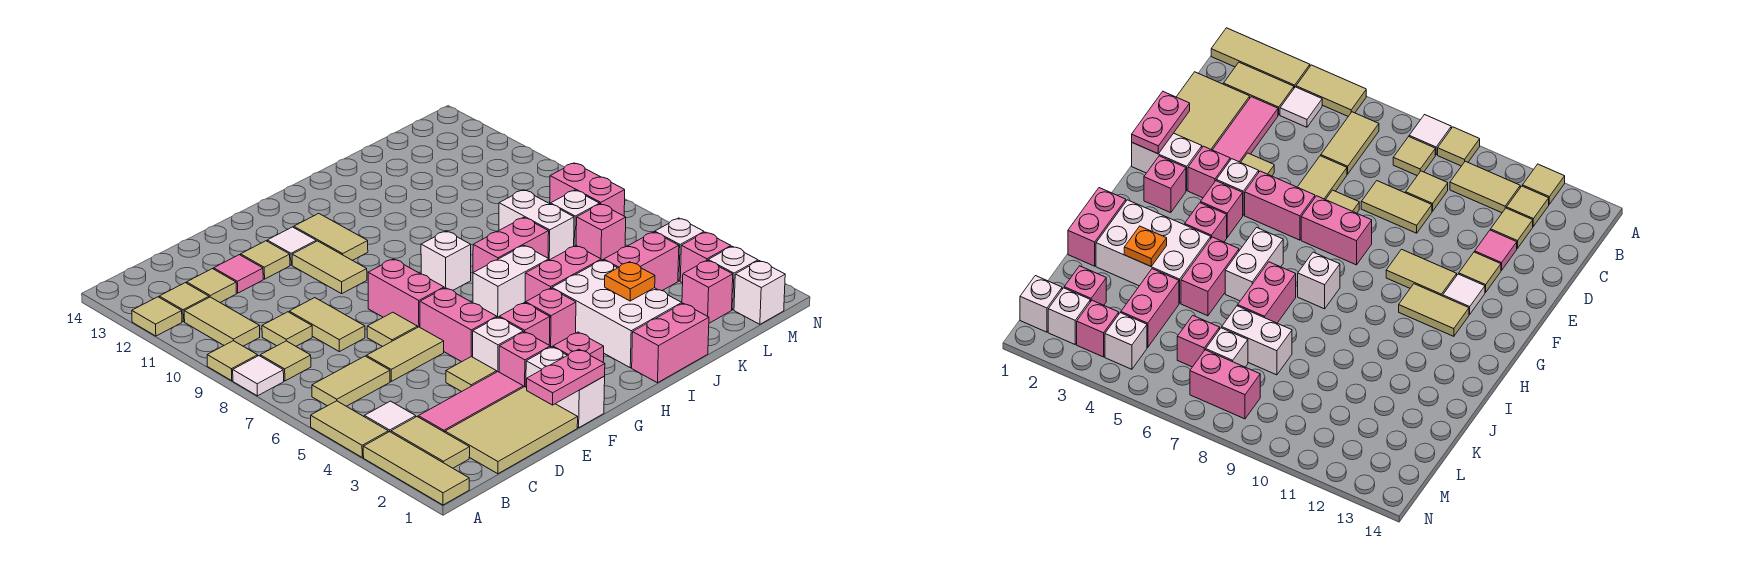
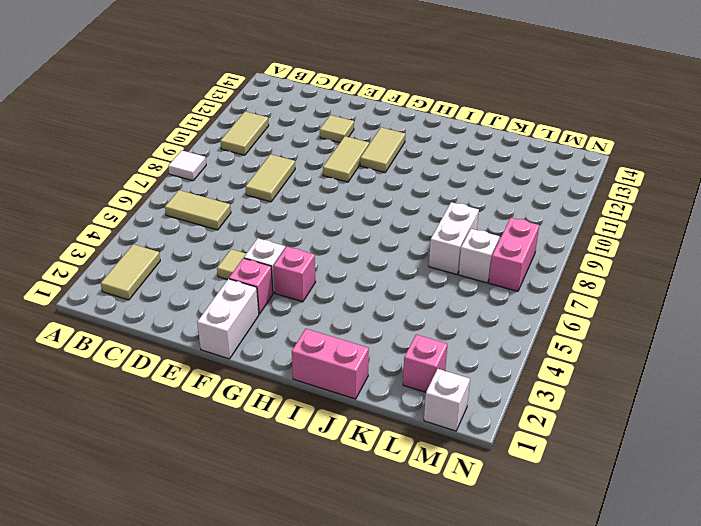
none -> tan tile A1:A3 level 1
none -> tan tile A4:A5 level 1
none -> tan tile A9 level 1
none -> tan tile A12 level 1

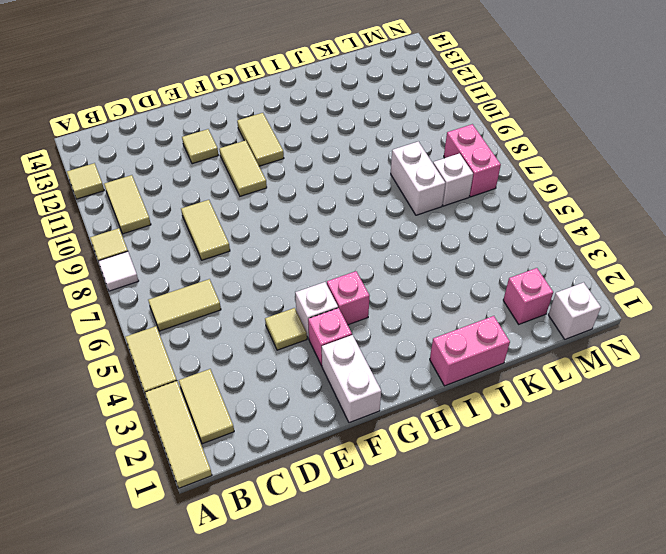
none -> white tile B4 level 1
none -> tan tile B8 level 1
none -> tan tile B12 level 1
none -> tan tile C1:E2 level 1

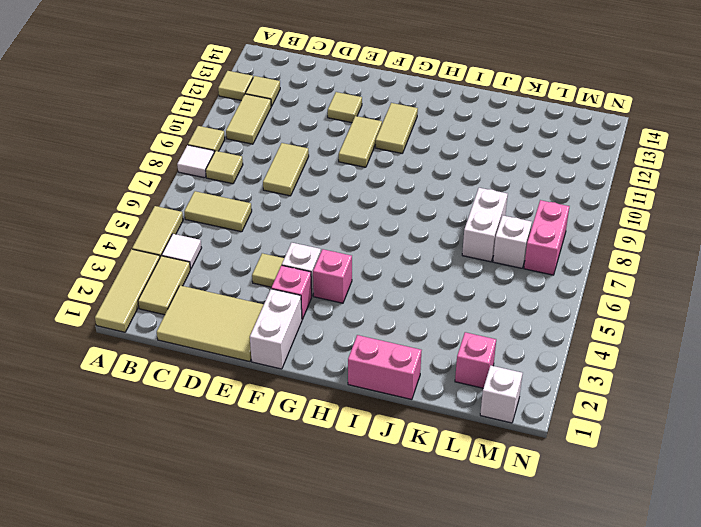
none -> pink tile C3:E3 level 1
none -> tan tile C9 level 1
none -> tan tile C12 level 1
none -> tan tile D6:E6 level 1

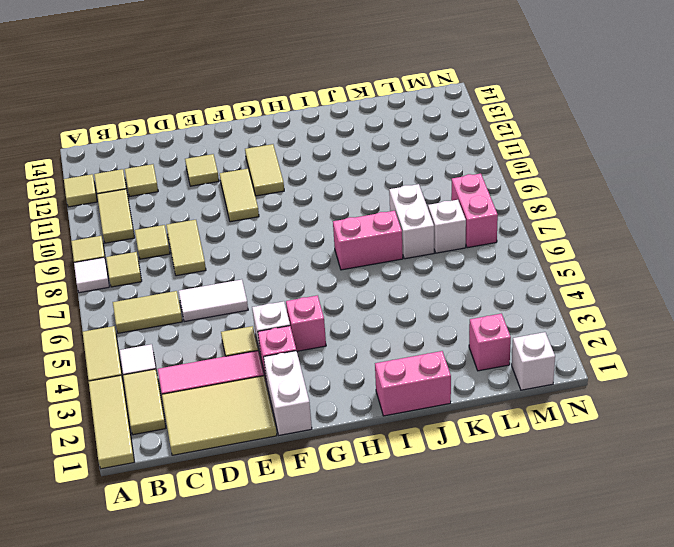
white tile D6:E6 level 1 -> tan tile D6:E6 level 1
none -> pink tile D12 level 1
none -> tan tile E7 level 1
none -> pink brick F5:F6 level 1
none -> pink brick F7:F8 level 1

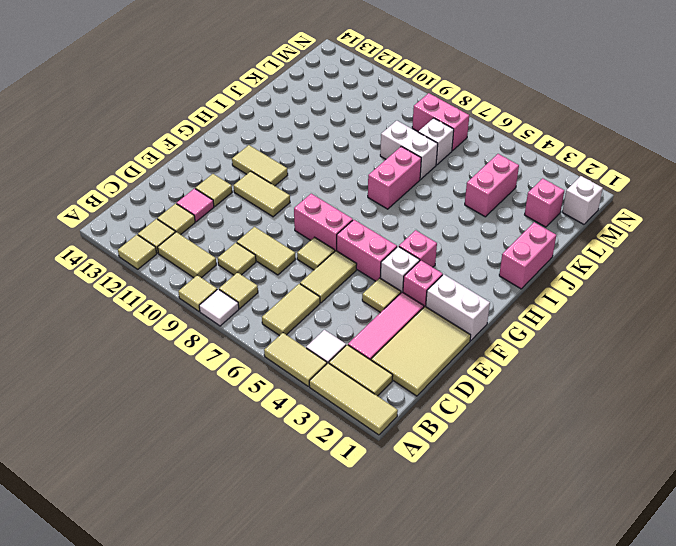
none -> white tile F12 level 1
none -> pink brick G2 level 1
none -> pink brick H4 level 1
none -> white brick H6:I6 level 1

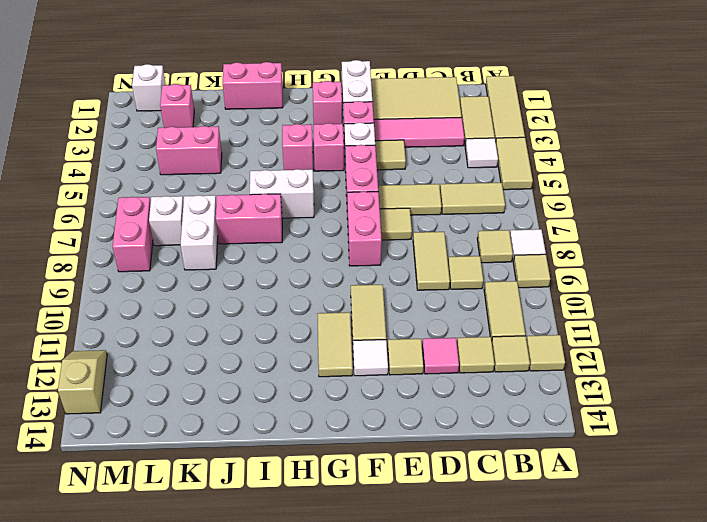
tan slope N12:N13 level 1 top 13 -> none
none -> white brick H8 level 1
none -> white brick I2:J4 level 1
none -> pink brick I5:J5 level 1
none -> pink brick L6 level 1

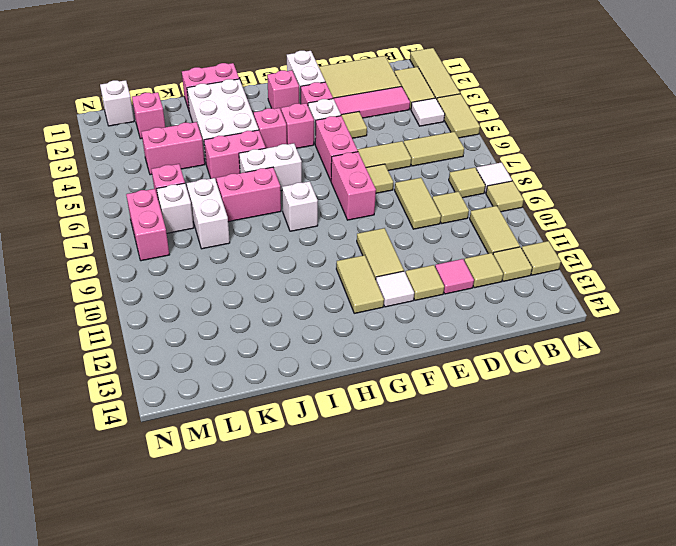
none -> white brick M2 level 1
none -> pink brick M3 level 1
none -> white brick M4 level 1
none -> pink plate E1:F1 level 2

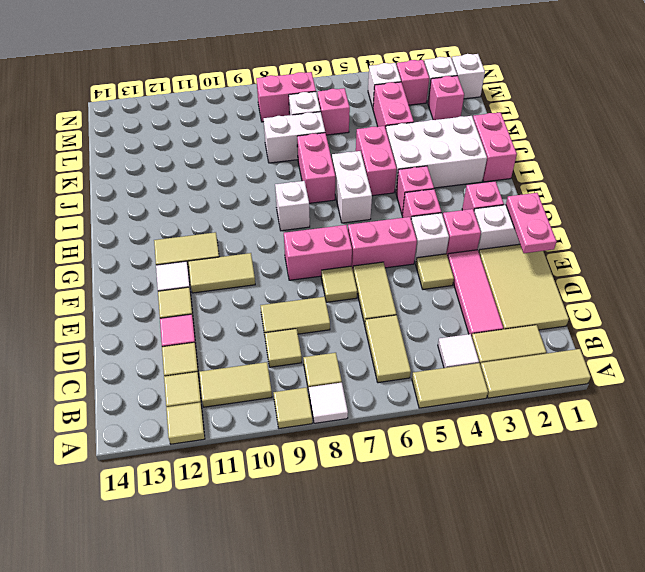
none -> orange plate J3 level 2

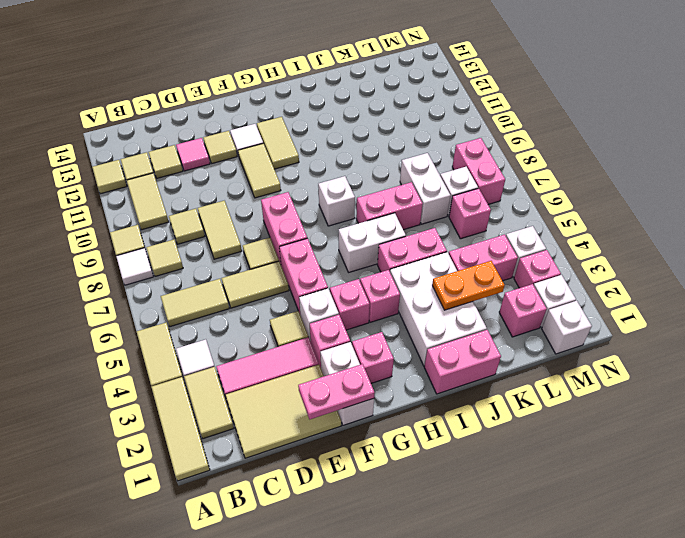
orange plate J3:K3 level 2 -> orange plate J3 level 2

